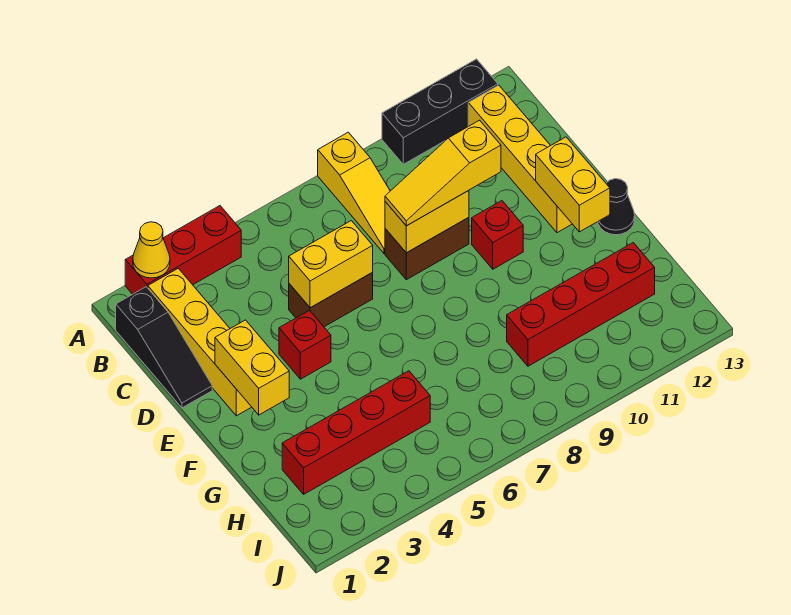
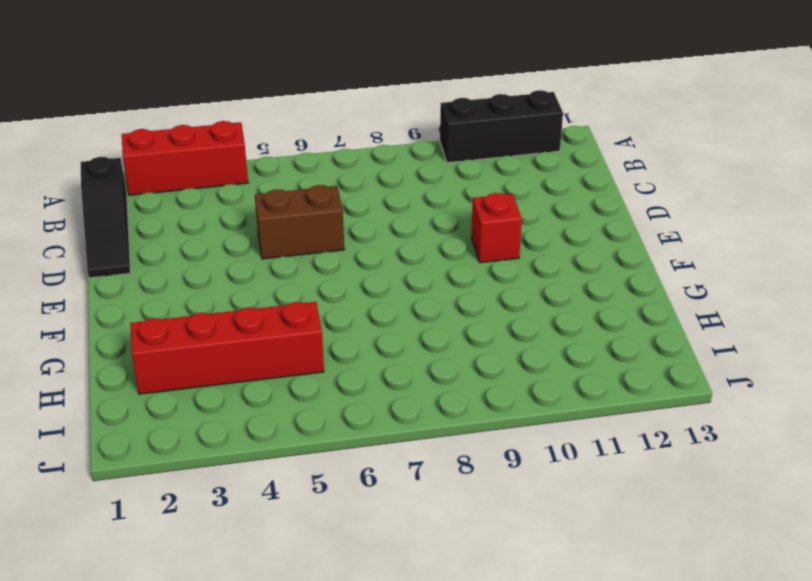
none -> yellow slope A8:C8 level 1 top A
none -> yellow brick B2:E2 level 1
none -> yellow brick B12:E12 level 1

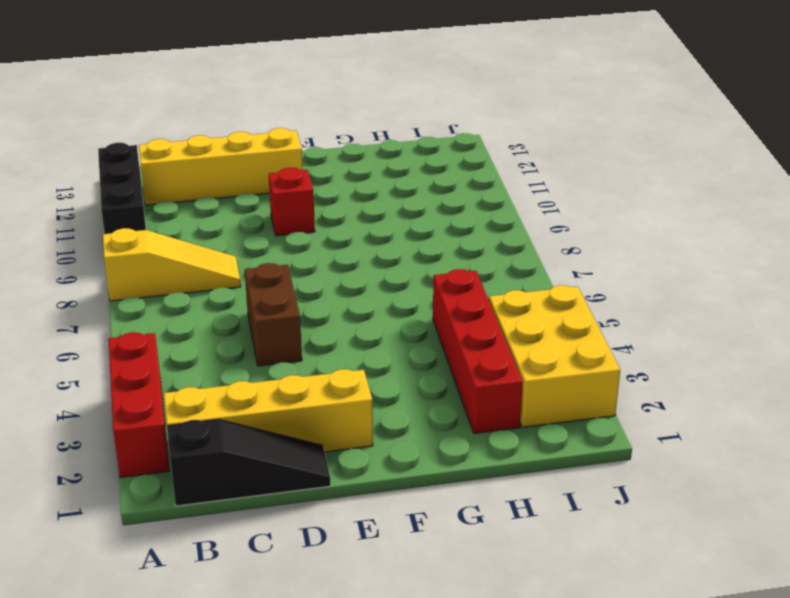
yellow brick I2:J4 level 1 -> none
none -> brown brick D8:D9 level 1
none -> red brick E4 level 1
none -> black cone F13 level 1

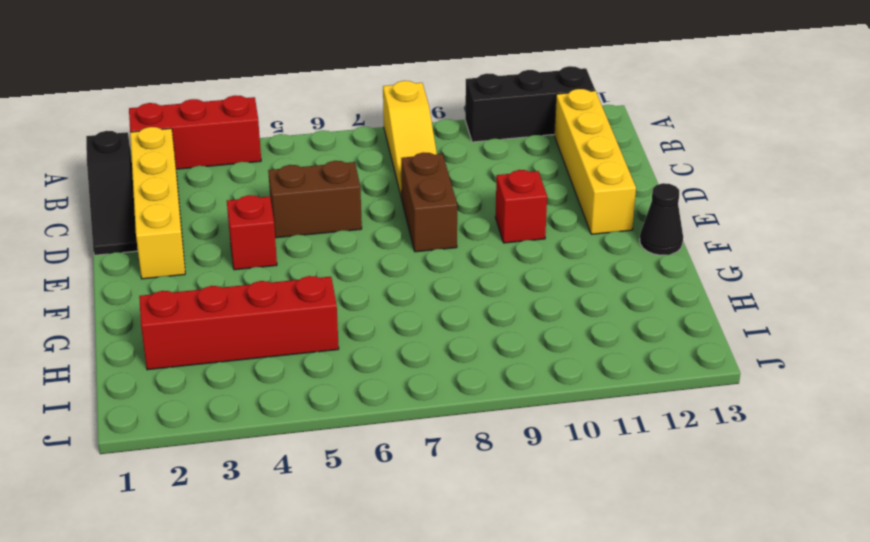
brown brick D8:E8 level 1 -> brown brick D8:D9 level 1
none -> red brick H9:H12 level 1
none -> yellow cone A2 level 2
none -> yellow brick D5:D6 level 2

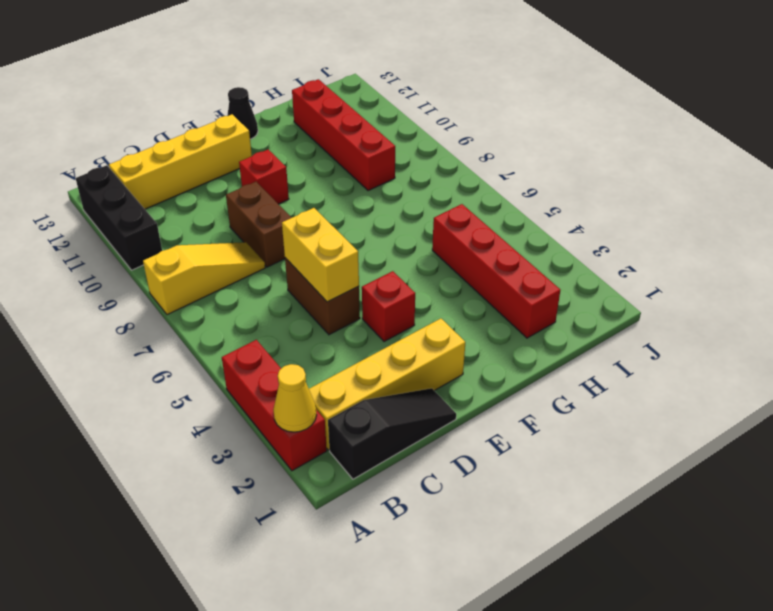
none -> yellow brick D8:D9 level 2
none -> yellow brick E2:F2 level 2
none -> yellow brick E12:F12 level 2

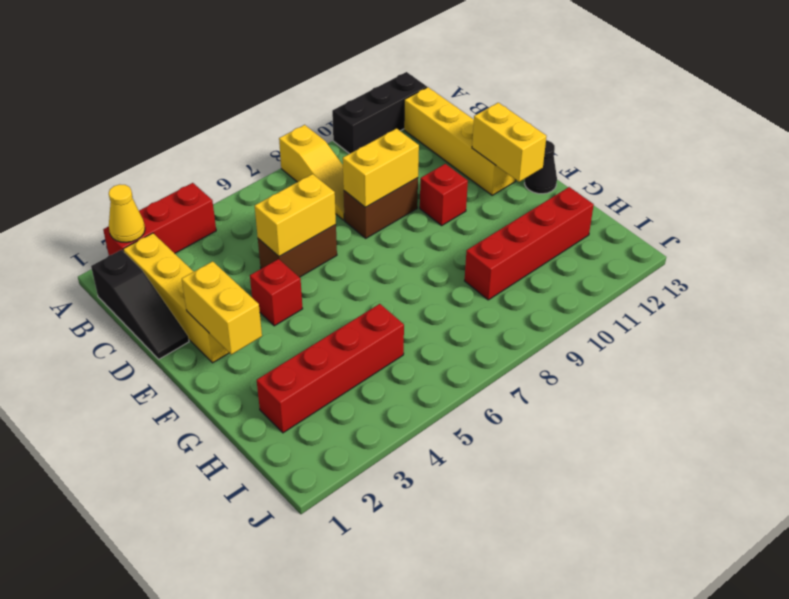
none -> yellow slope D8:D10 level 3 top 10

